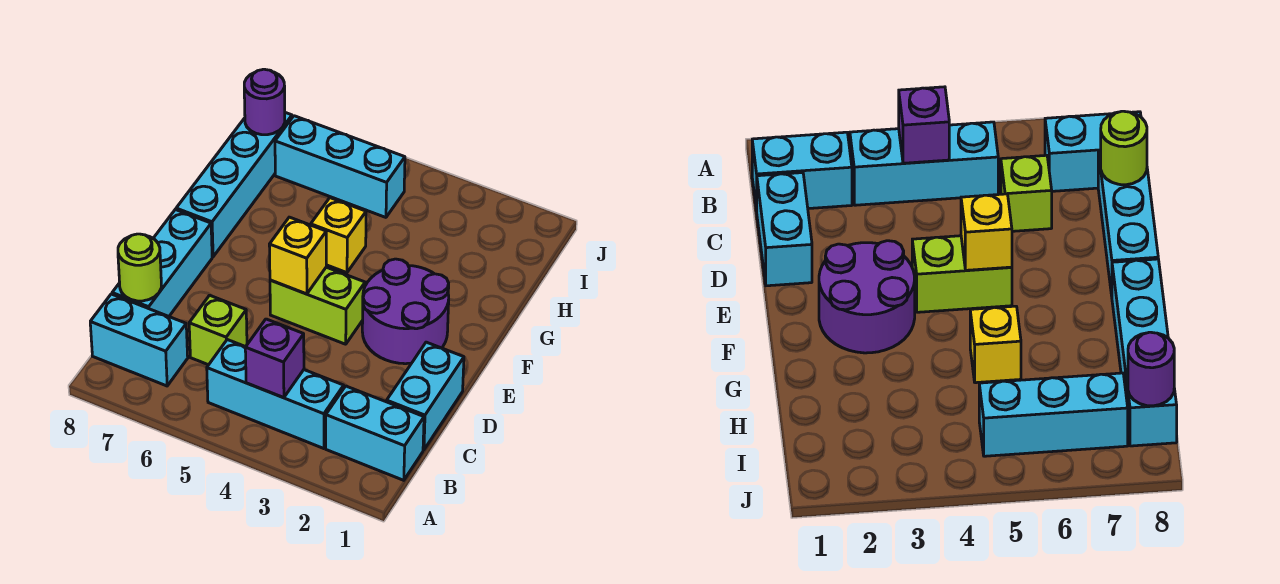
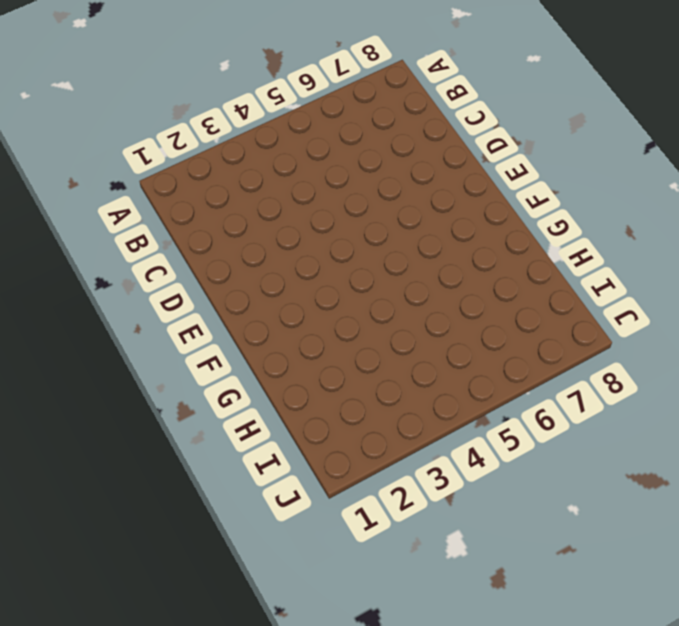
none -> cyan brick B1:B2 level 1
none -> cyan brick B3:B5 level 1
none -> cyan brick B7:B8 level 1

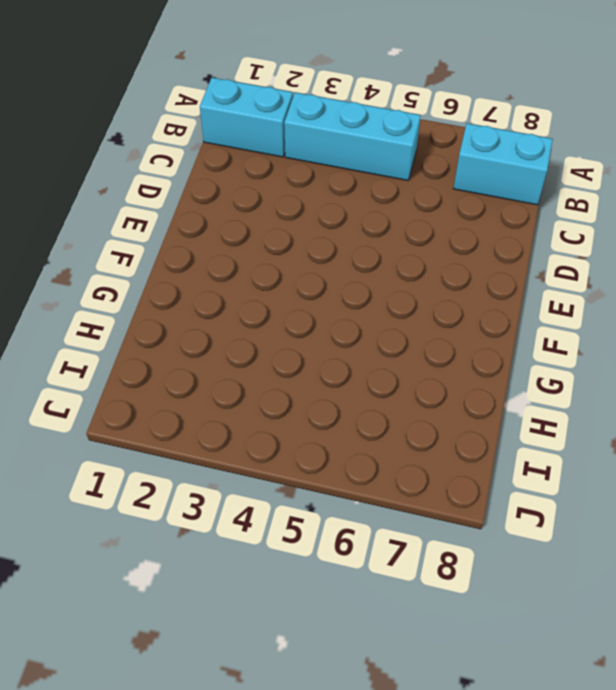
none -> cyan brick C1:D1 level 1
none -> lime brick C6 level 1
none -> cyan brick C8:E8 level 1

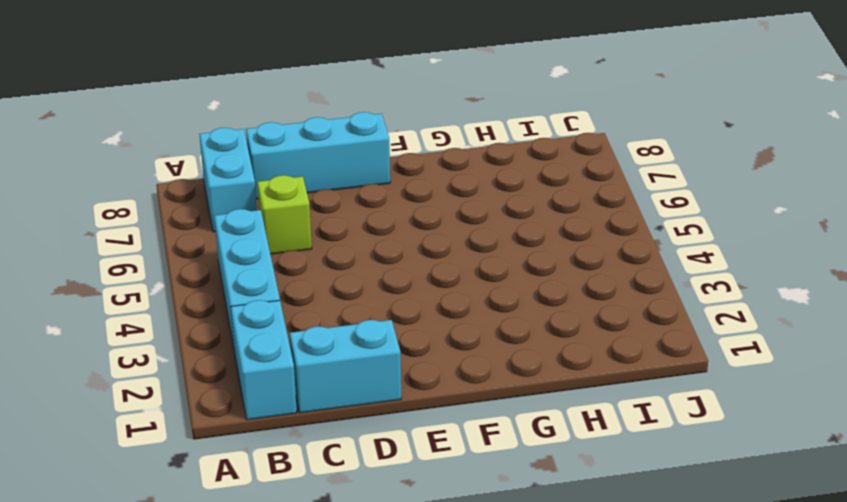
none -> purple round brick E2:F3 level 1
none -> lime brick E4:E5 level 1
none -> cyan brick F8:I8 level 1

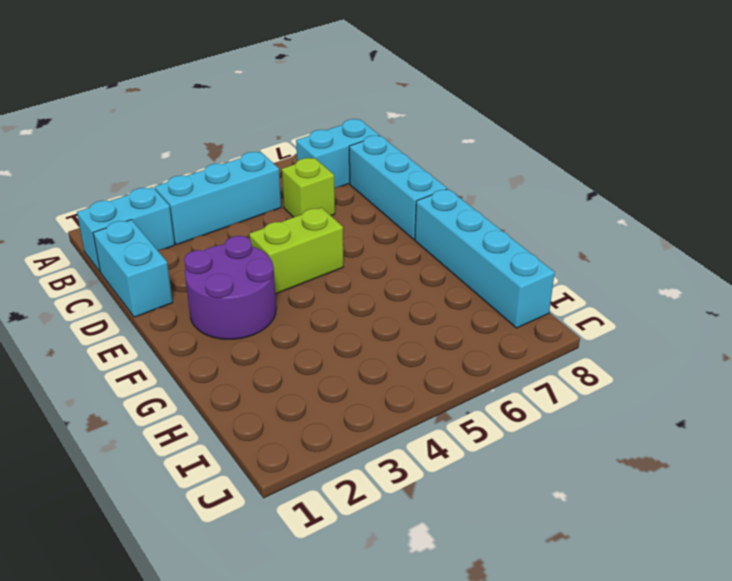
none -> yellow brick G5 level 1
none -> cyan brick I5:I7 level 1
none -> purple brick B4 level 2

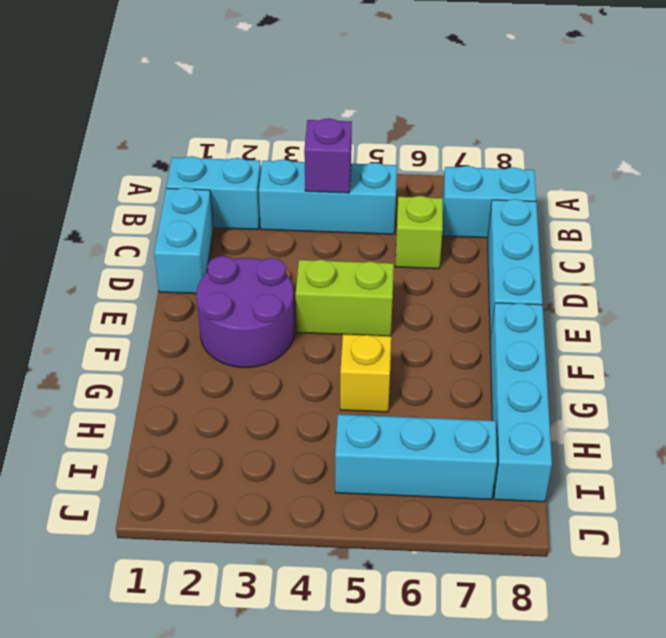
none -> lime round brick C8 level 2
none -> yellow brick E5 level 2
none -> purple round brick I8 level 2

